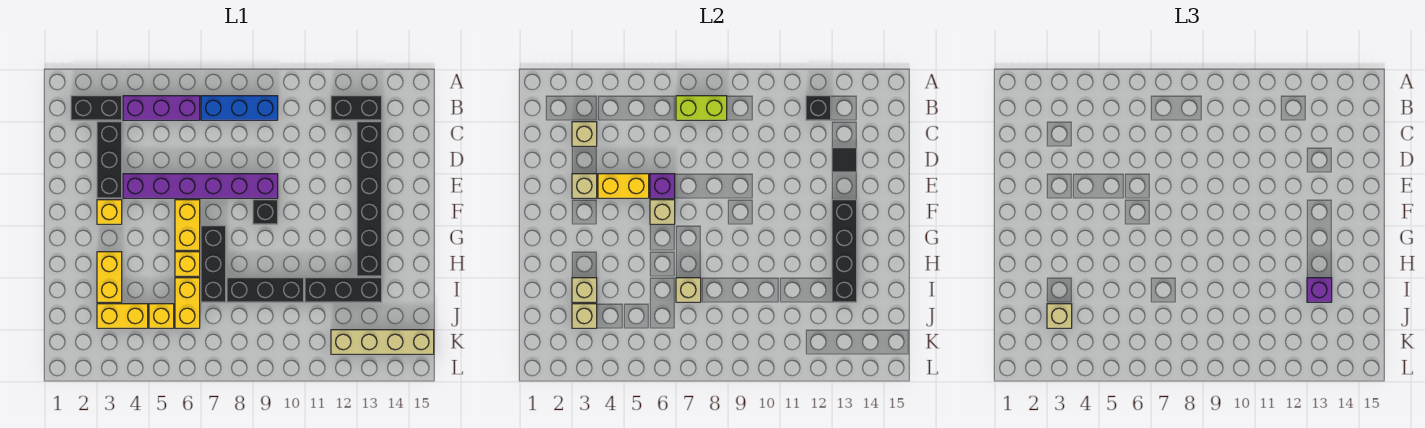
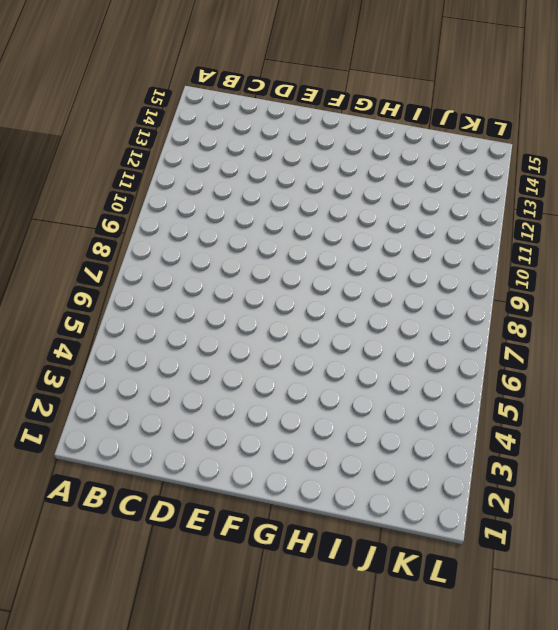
none -> black brick B2:B3 level 1
none -> purple brick B4:B6 level 1
none -> blue brick B7:B9 level 1
none -> black brick B12:B13 level 1

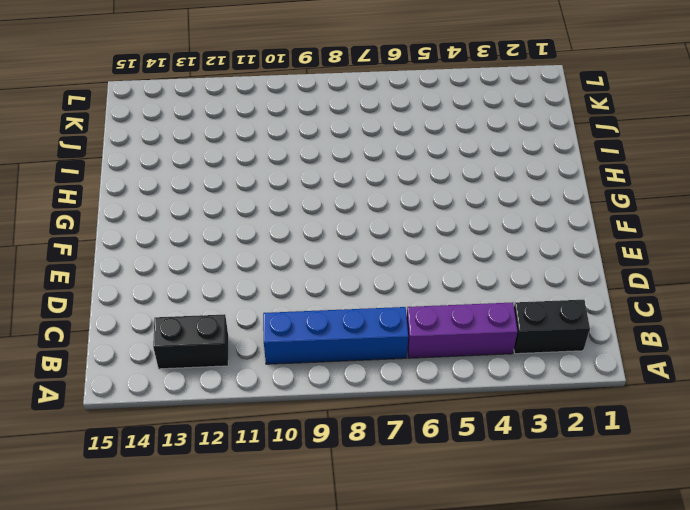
blue brick B7:B10 level 1 -> blue brick B7:B9 level 1
none -> black brick C3:E3 level 1
none -> black brick C13:H13 level 1
none -> purple brick E4:E9 level 1
none -> yellow brick F3 level 1

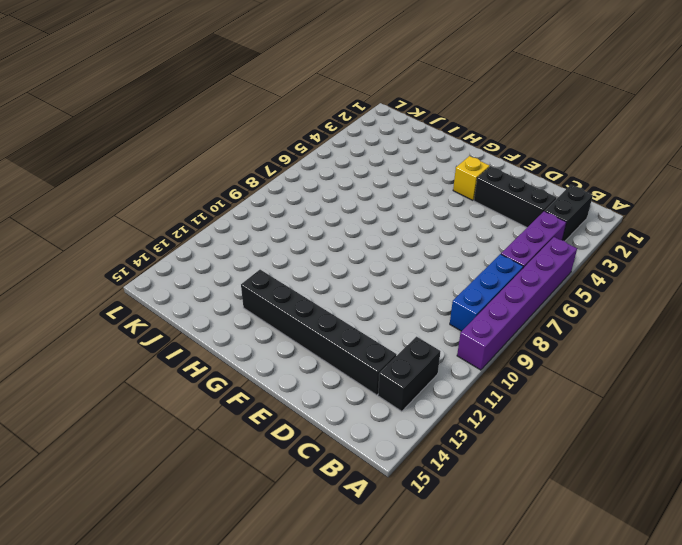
purple brick A5:A10 level 1 -> purple brick E4:E9 level 1
none -> yellow brick F6:G6 level 1
none -> black brick F9 level 1
none -> black brick G7:I7 level 1
none -> yellow brick H3:I3 level 1

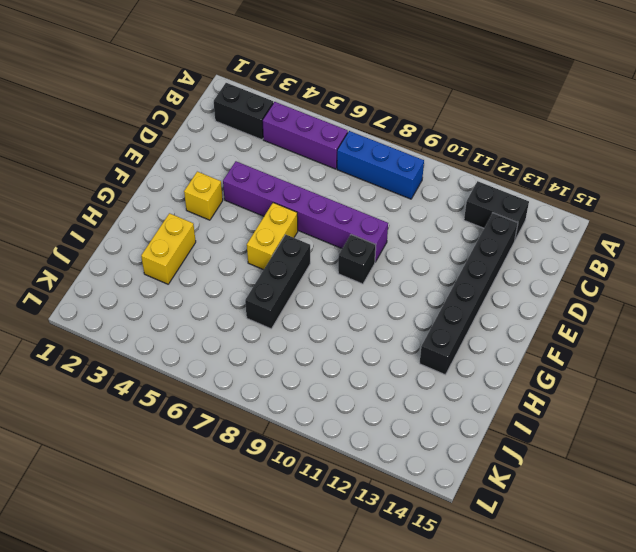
none -> black brick C3:E3 level 1
none -> yellow brick H6 level 1
none -> yellow brick I6:J6 level 1
none -> black brick I8:I10 level 1

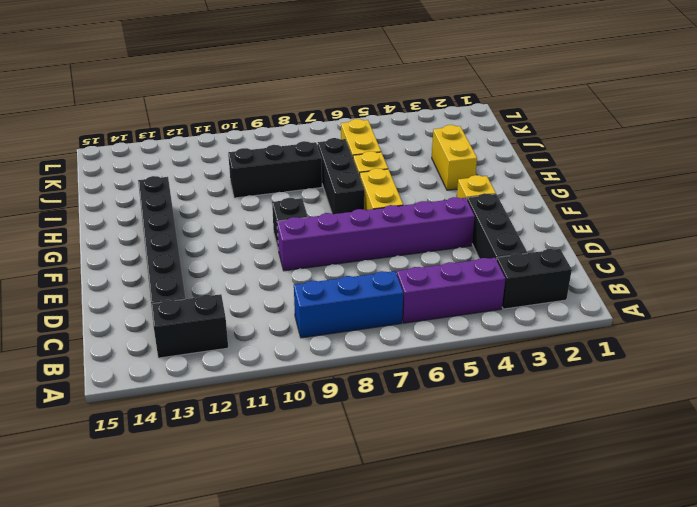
none -> black brick I11:I13 level 1
none -> yellow brick J3:J4 level 1
none -> yellow brick J5 level 1
none -> tan brick K12:K15 level 1

